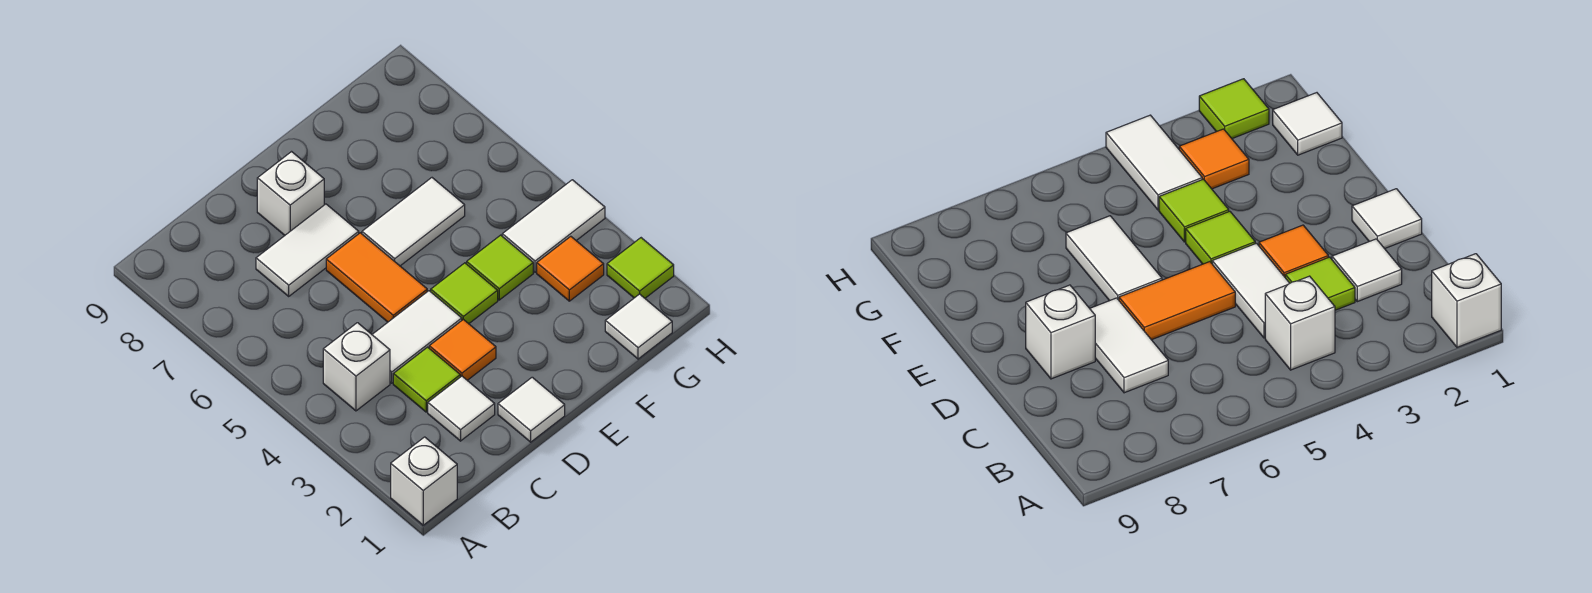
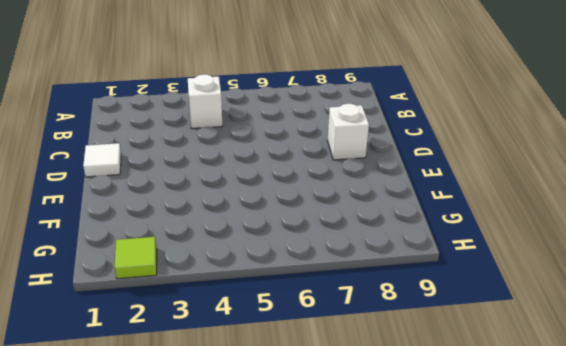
none -> white brick A1 level 1
none -> white tile C2 level 1
none -> lime tile C3 level 1

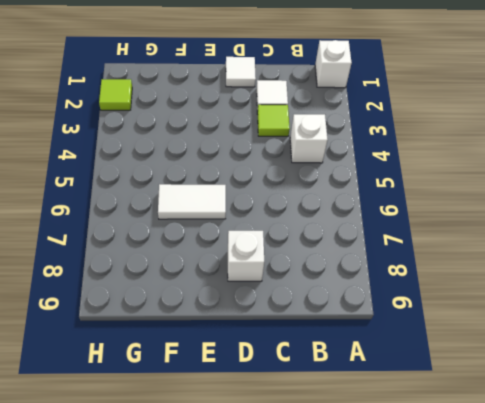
none -> white tile C4:D4 level 1
none -> white tile C7:D7 level 1
none -> orange tile D3 level 1

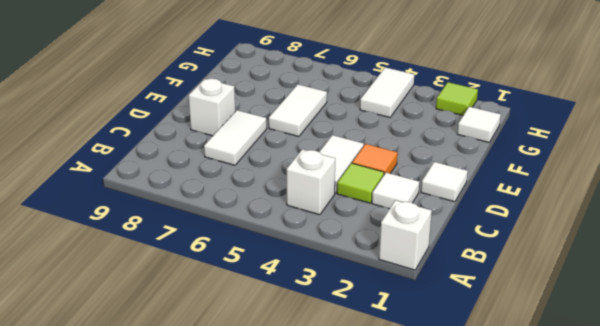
none -> orange tile D5:D6 level 1
none -> lime tile E4 level 1
none -> lime tile F4 level 1

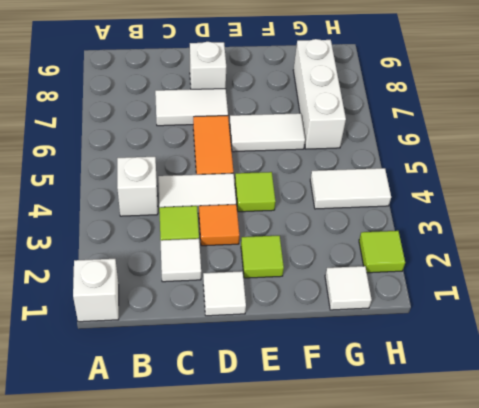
lime tile E2 level 1 -> lime tile F4 level 1
white brick G6:G8 level 1 -> none
none -> orange tile G3 level 1

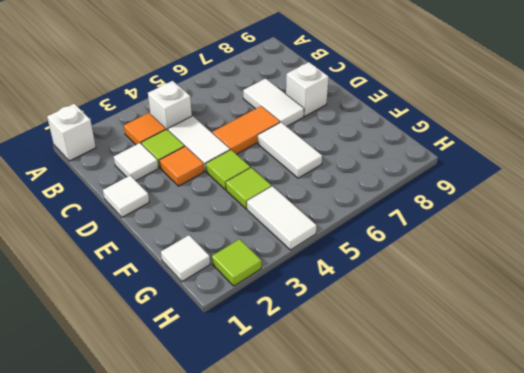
orange tile B3 level 1 -> orange tile G3 level 1

